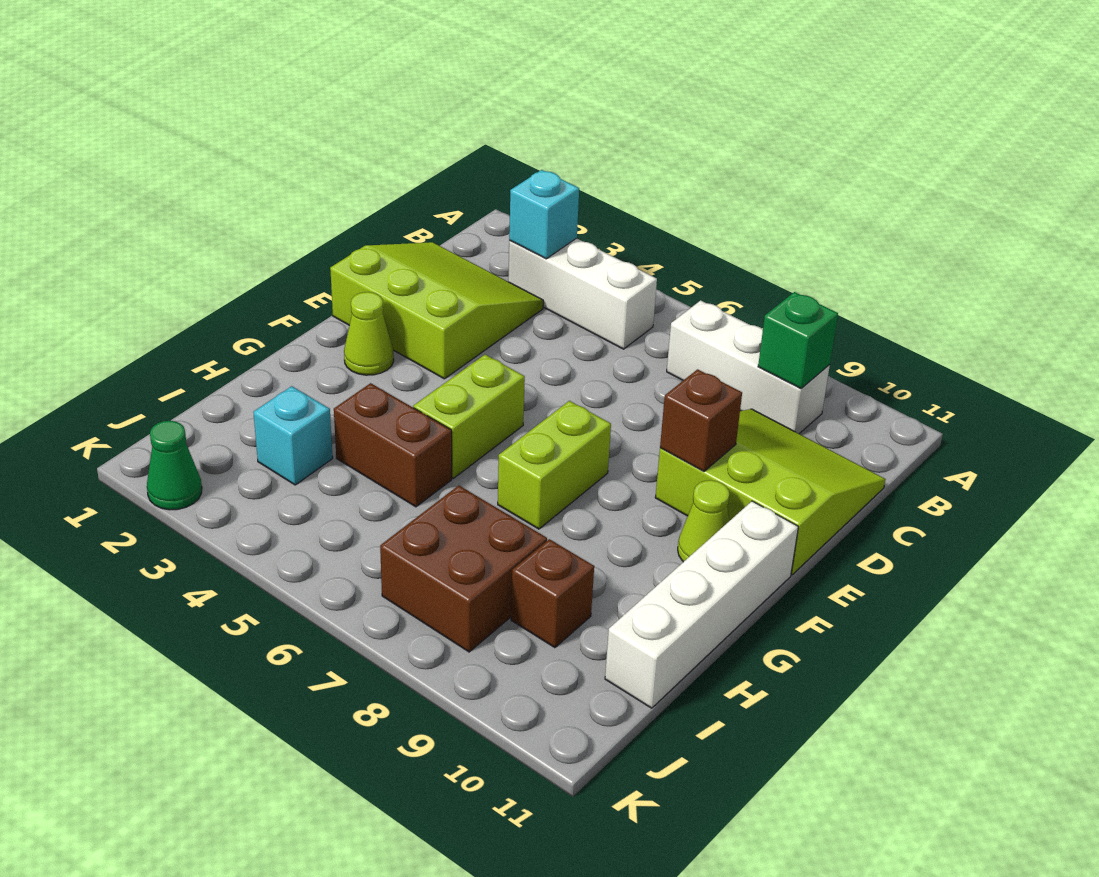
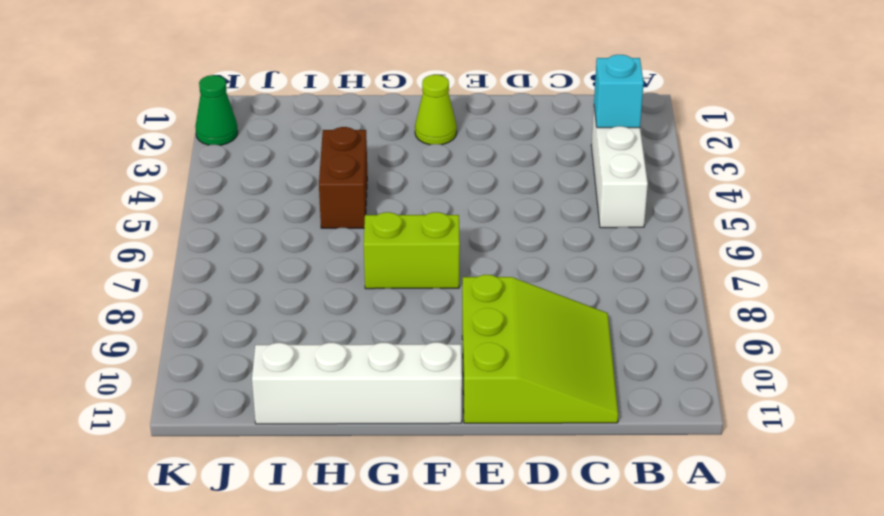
none -> white brick B7:B9 level 1
none -> lime slope C1:E3 level 1 top E
none -> lime brick F5:G5 level 1

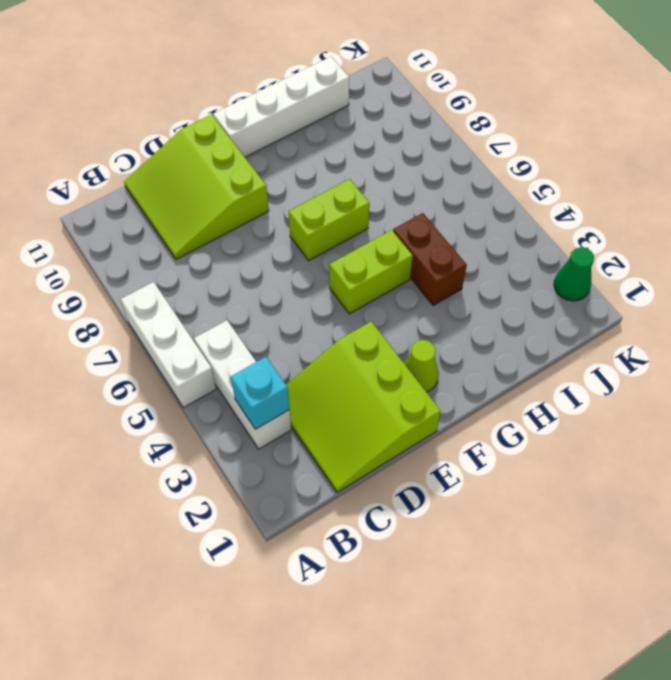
white brick A5:A7 level 1 -> white brick B7:B9 level 1
none -> lime cone F10 level 1
none -> cyan brick I3 level 1
none -> brown brick I7:J8 level 1

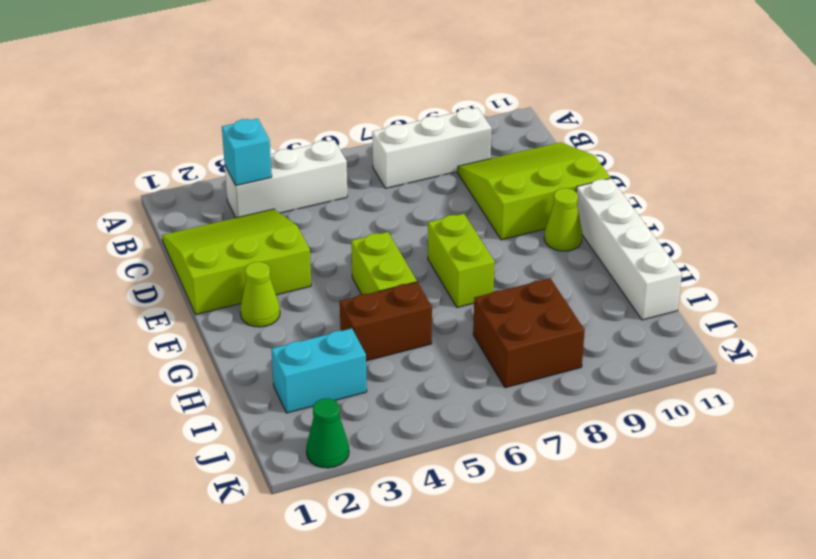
cyan brick I2:I3 level 1 -> cyan brick I3 level 1
none -> brown brick I9 level 1
none -> green brick B9 level 2
none -> brown brick E9 level 2

